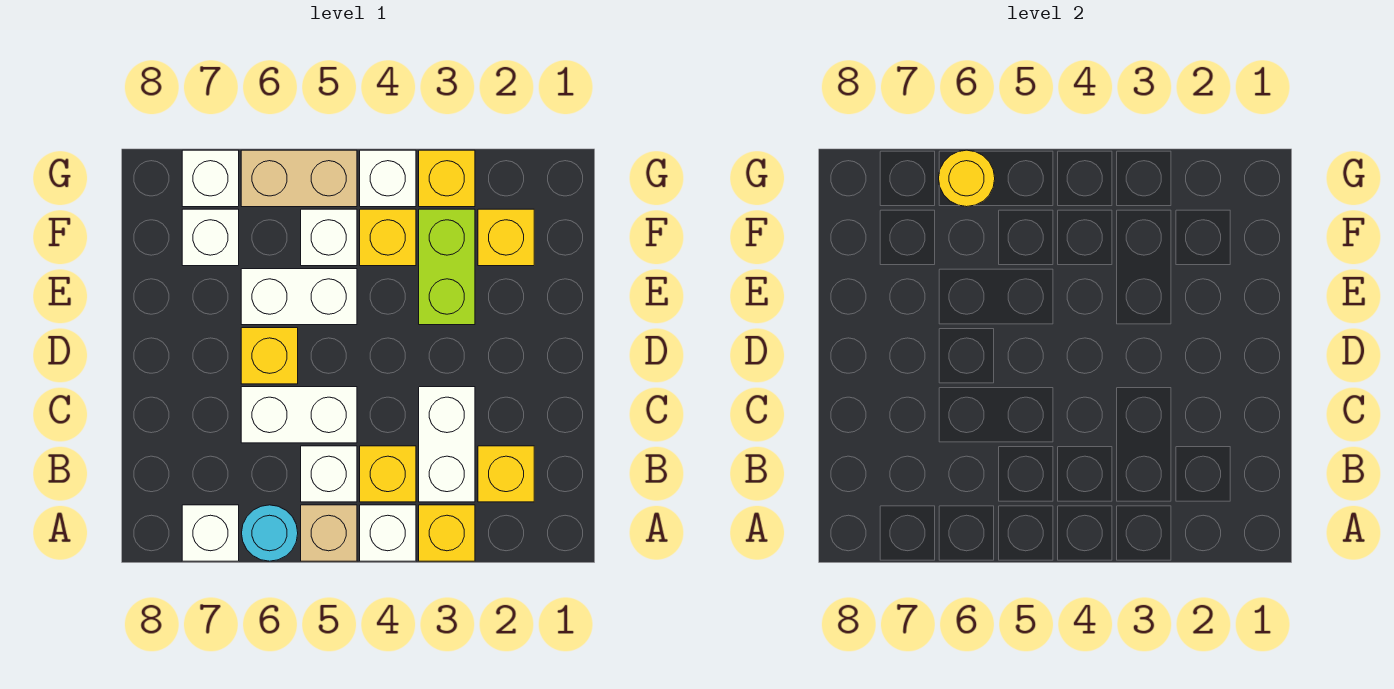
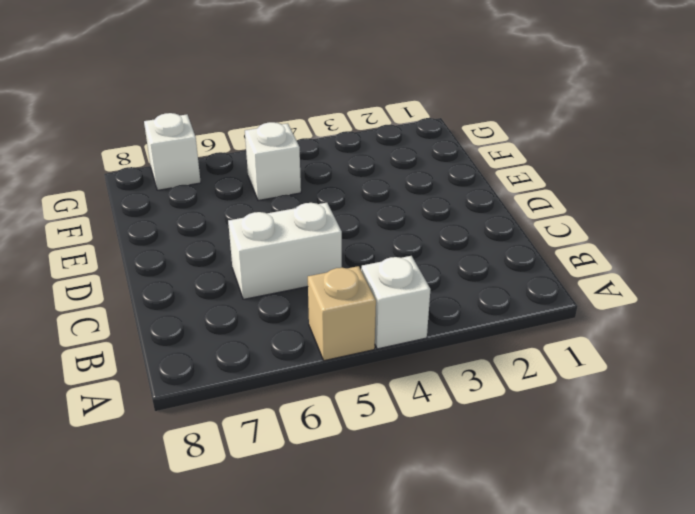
none -> yellow brick A3 level 1
none -> cyan round brick A6 level 1
none -> white brick A7 level 1

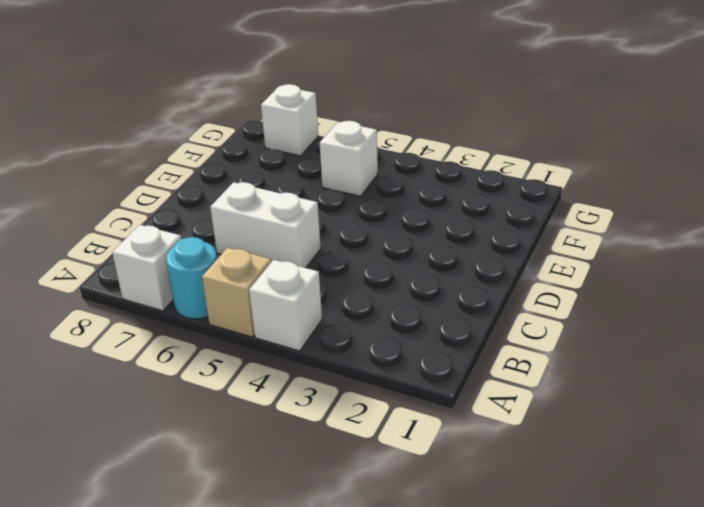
none -> yellow brick A3 level 1
none -> yellow brick B2 level 1
none -> white brick B3:C3 level 1

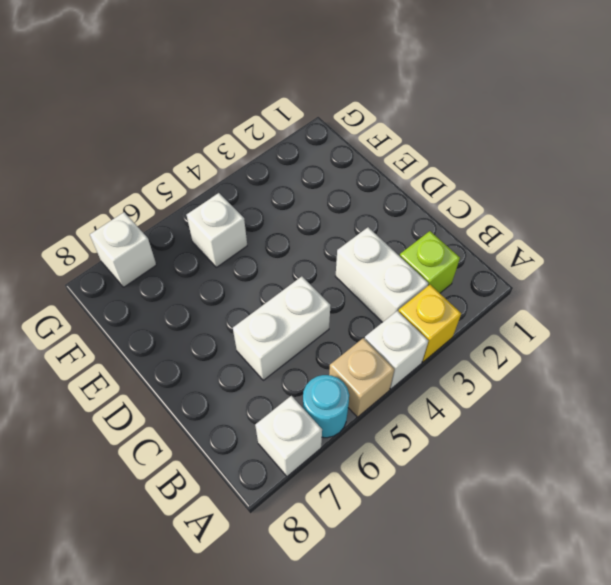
lime brick B2 level 1 -> yellow brick B2 level 1
none -> yellow brick B4 level 1
none -> white brick B5 level 1
none -> yellow brick D6 level 1

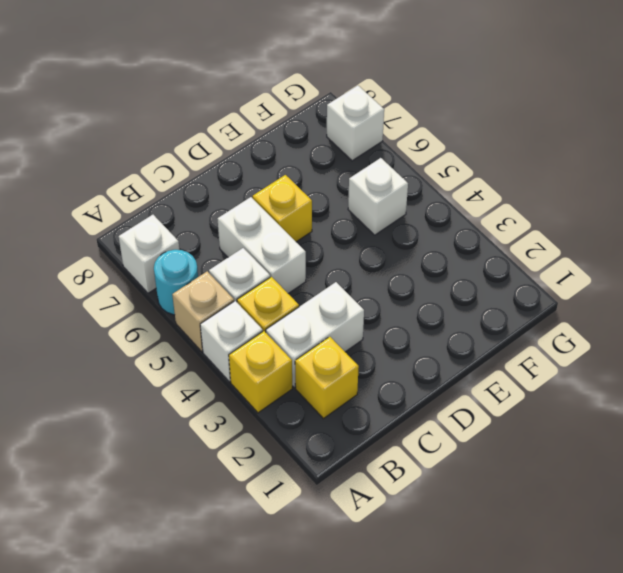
none -> lime brick E3:F3 level 1
none -> white brick E5:E6 level 1
none -> yellow brick F2 level 1

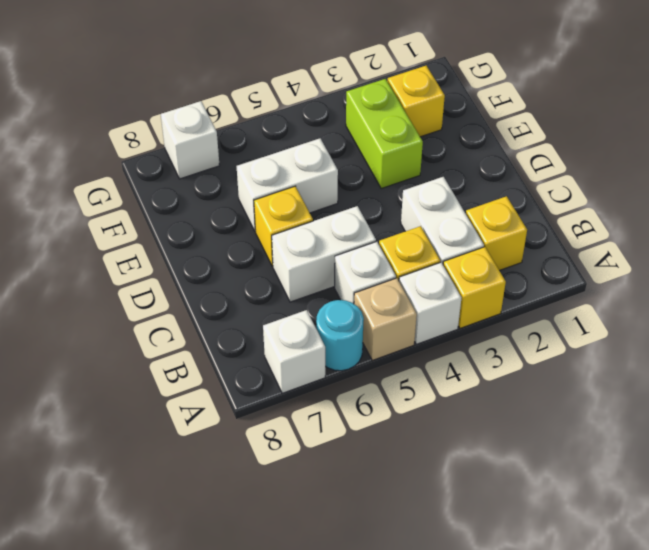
none -> yellow brick F4 level 1
none -> white brick F5 level 1
none -> white brick F7 level 1

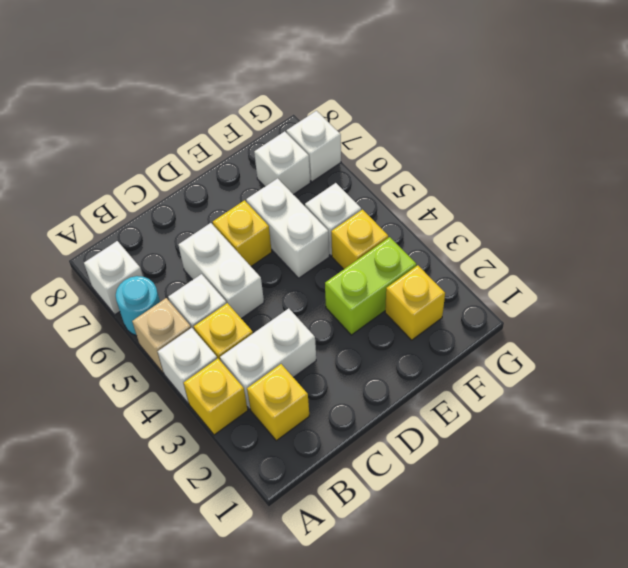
none -> yellow brick G3 level 1
none -> white brick G4 level 1
none -> tan brick G5:G6 level 1

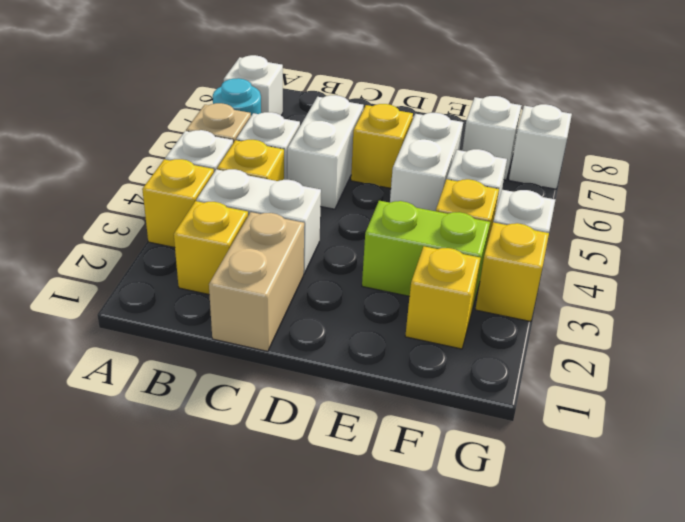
tan brick C1:C2 level 1 -> tan brick G5:G6 level 1
none -> yellow round brick G6 level 2

